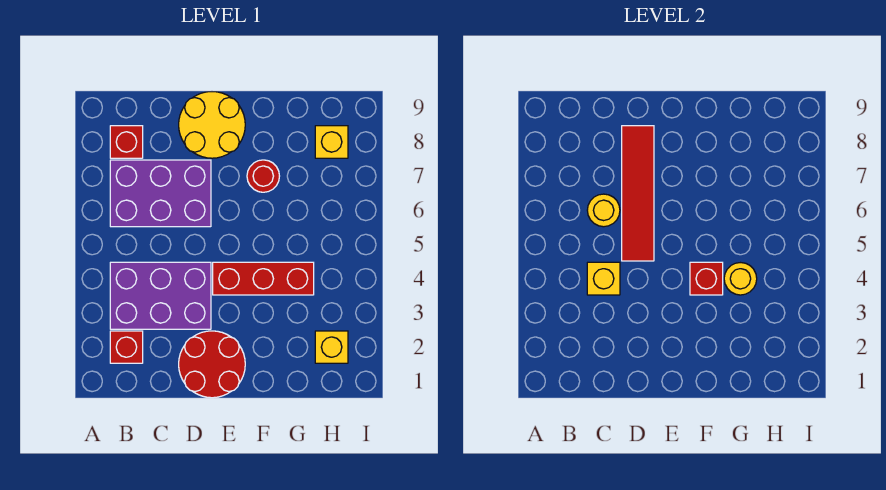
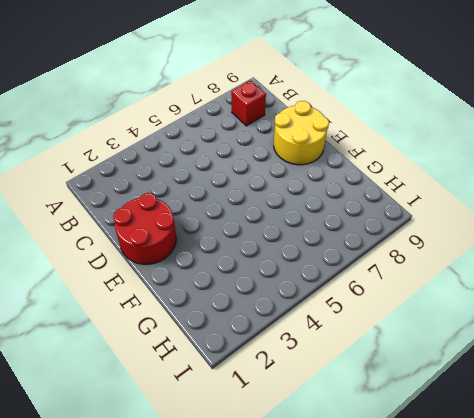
none -> red brick B2 level 1
none -> purple brick B3:D4 level 1
none -> purple brick B6:D7 level 1

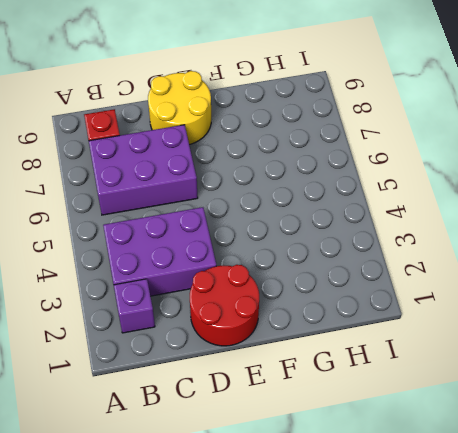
purple brick B2 level 1 -> red brick B2 level 1
none -> red brick E4:G4 level 1
none -> red round brick F7 level 1
none -> yellow brick H2 level 1

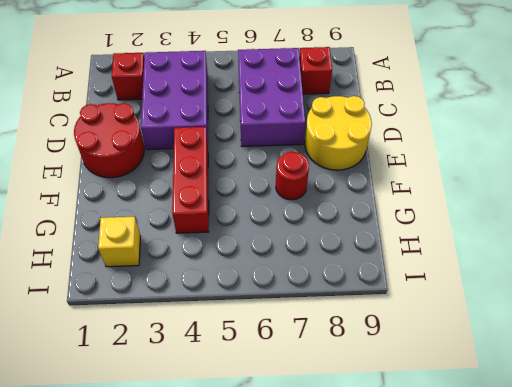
none -> yellow brick H8 level 1
none -> yellow brick C4 level 2
none -> yellow round brick C6 level 2

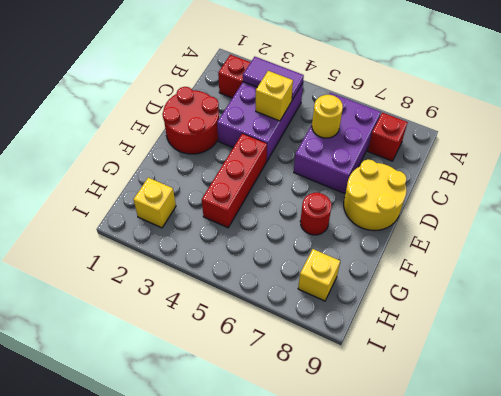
purple tile B3:B4 level 2 -> none
none -> red tile D5:D8 level 2
none -> red brick F4 level 2
none -> yellow round brick G4 level 2

